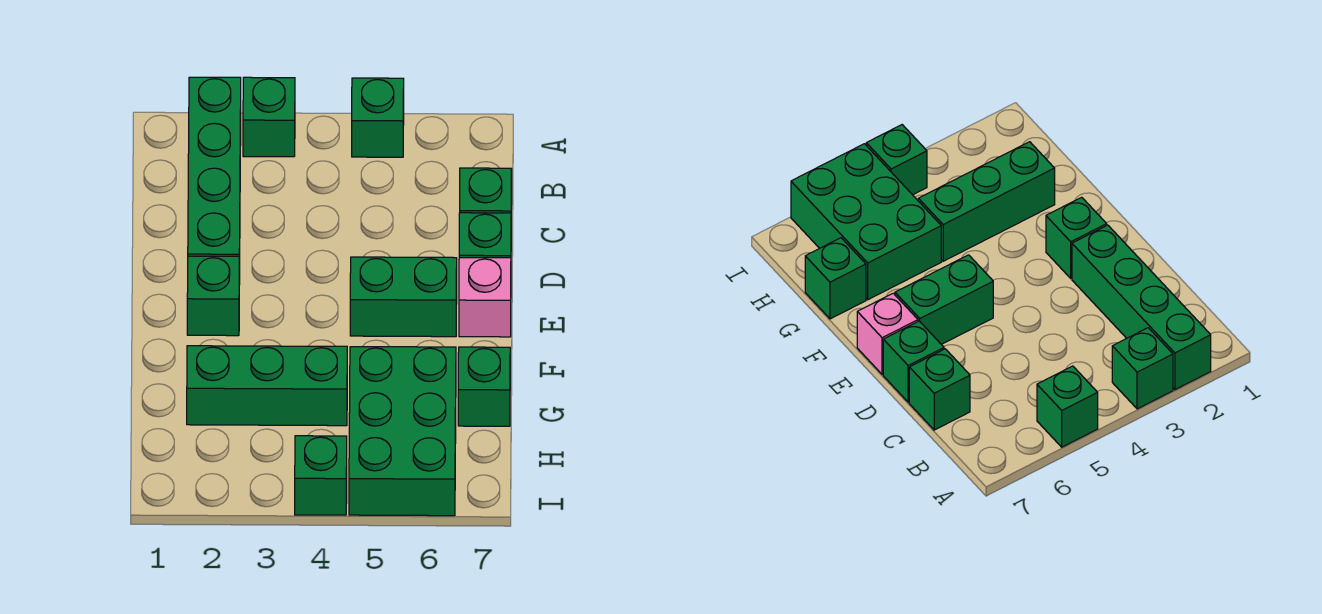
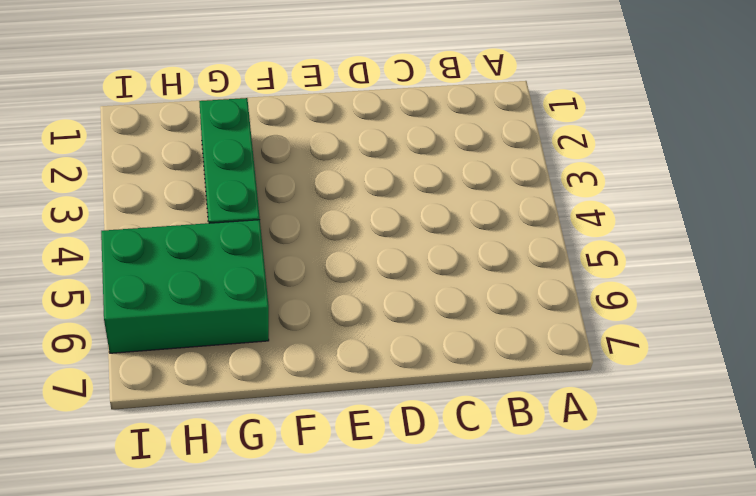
none -> green brick A2:D2 level 1
none -> green brick A3 level 1
none -> green brick A5 level 1

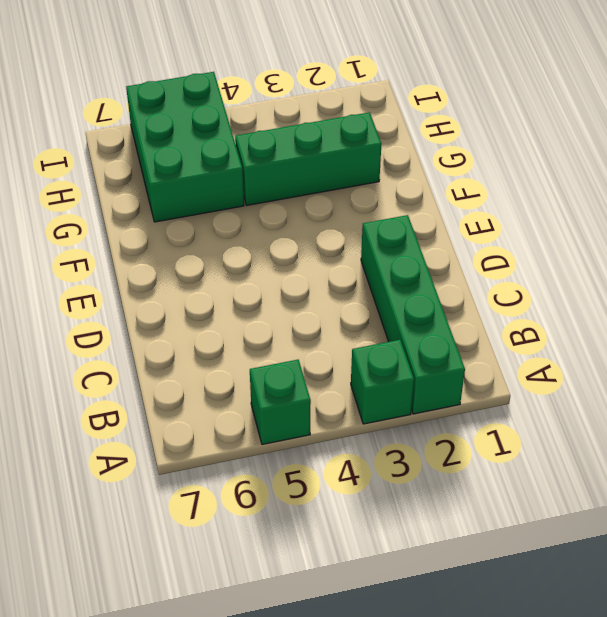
none -> green brick C7 level 1
none -> green brick D7 level 1
none -> green brick E2 level 1

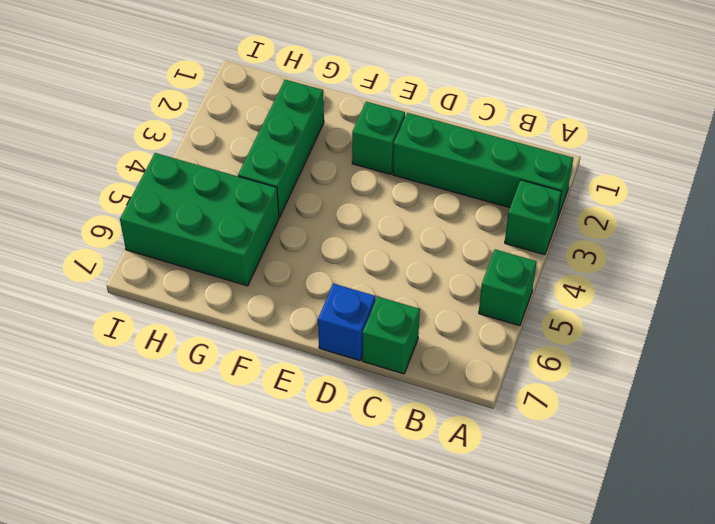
blue brick D7 level 1 -> green brick D7 level 1
none -> green brick E5:E6 level 1
none -> pink brick E7 level 1
none -> green brick G7 level 1

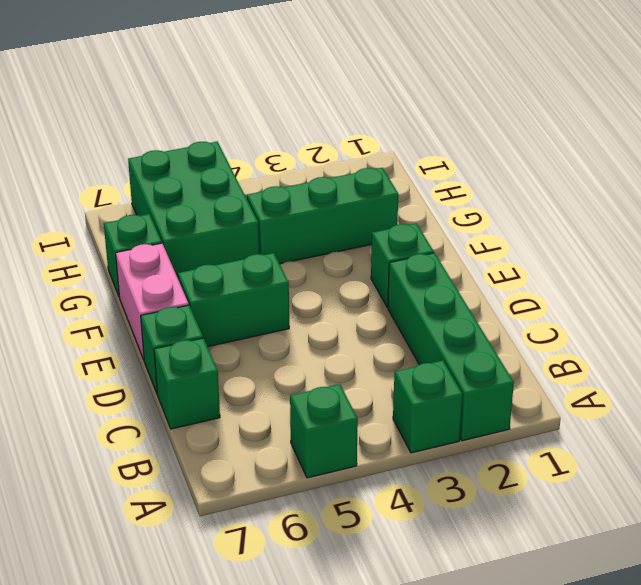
pink brick E7:F7 level 1 -> pink brick E7 level 1
none -> green brick I4 level 1

